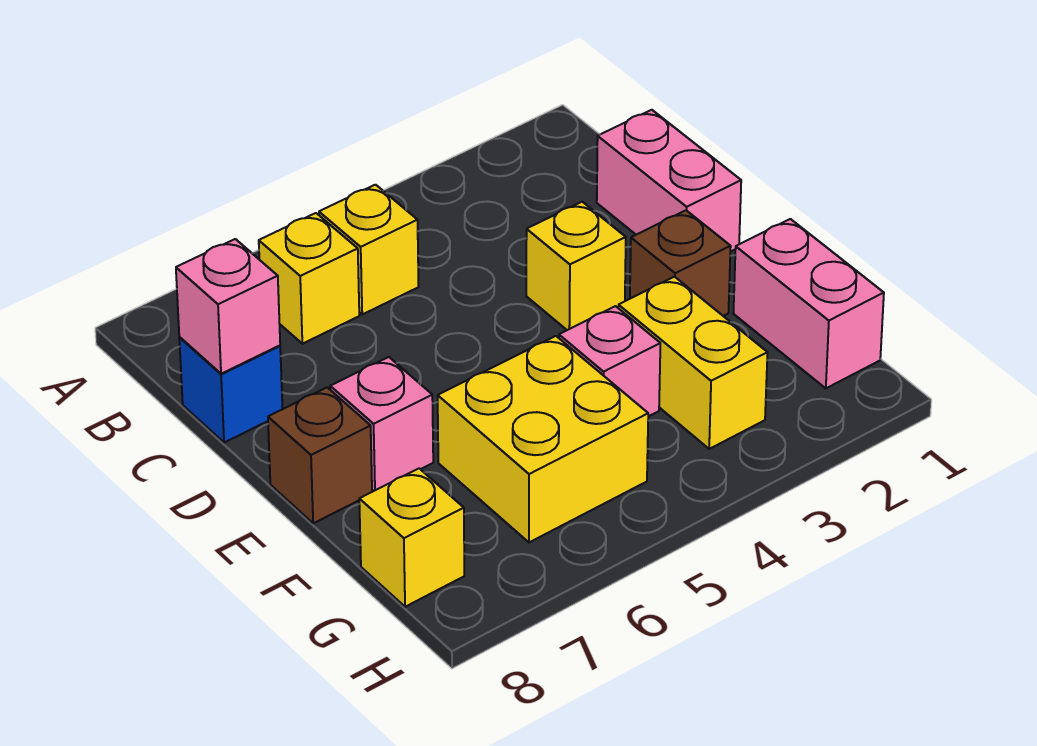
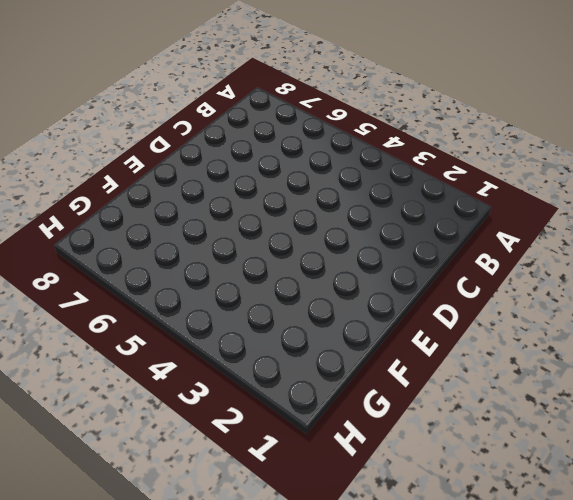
none -> yellow brick B5 level 1
none -> yellow brick B6 level 1
none -> pink brick C1:D1 level 1

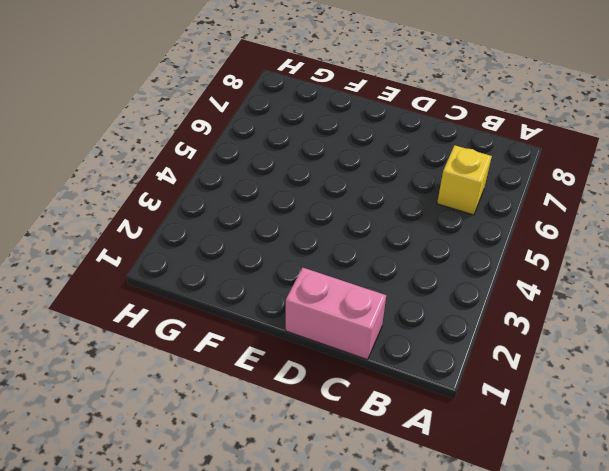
none -> yellow brick B5 level 1
none -> blue brick C8 level 1
none -> yellow brick D3 level 1

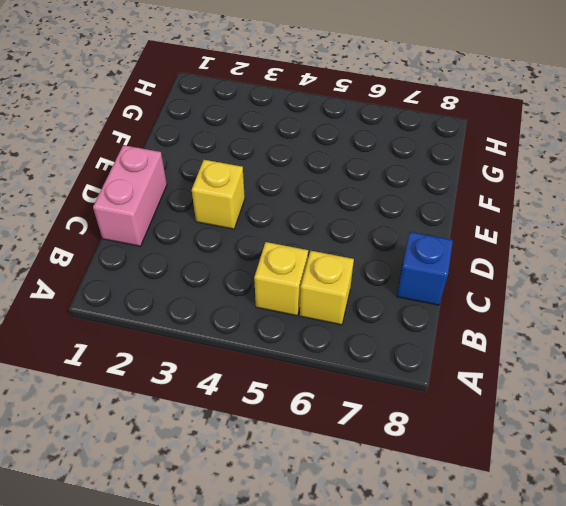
none -> brown brick E2 level 1
none -> pink brick E7 level 1
none -> brown brick E8 level 1

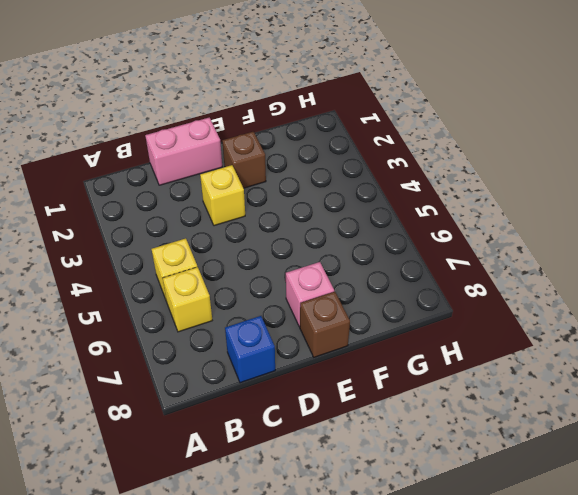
none -> pink brick F1:G1 level 1
none -> yellow brick F3:G3 level 1
none -> pink brick F4 level 1

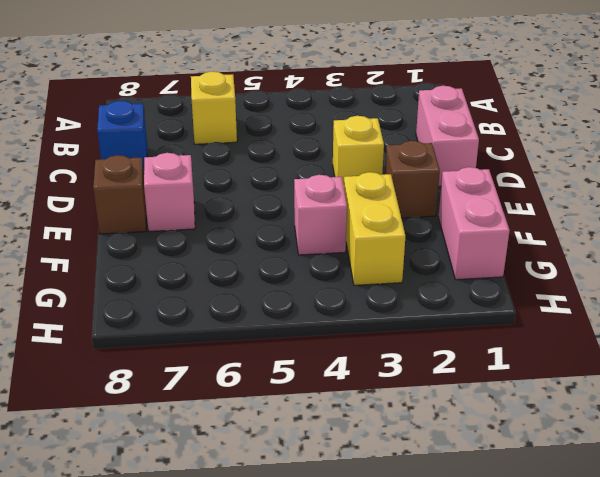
none -> yellow brick B5 level 1
none -> yellow brick F5:G6 level 1
none -> yellow brick G8 level 1

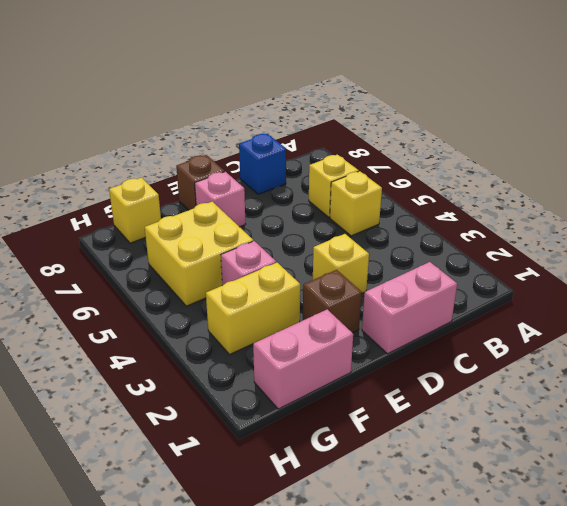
none -> pink brick C8 level 2

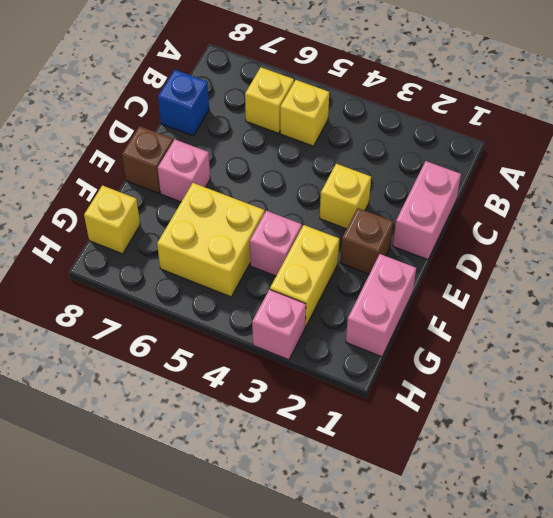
pink brick H3 level 1 -> pink brick C8 level 2

